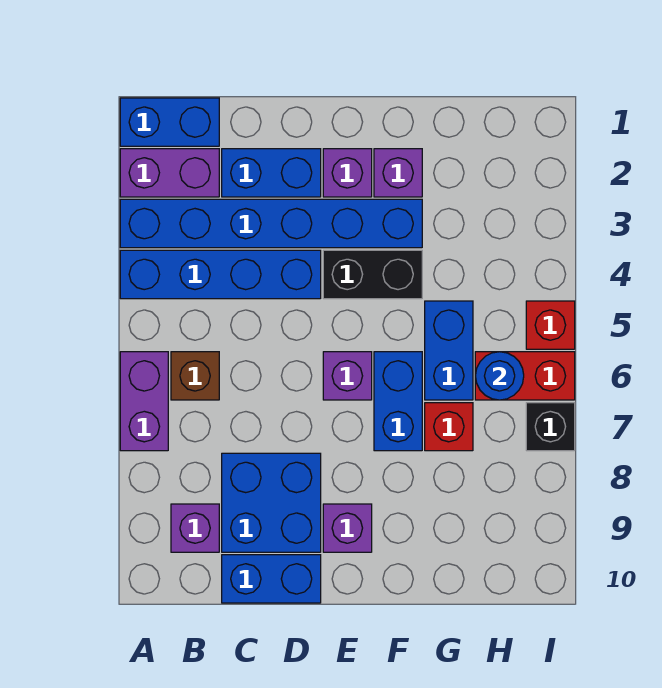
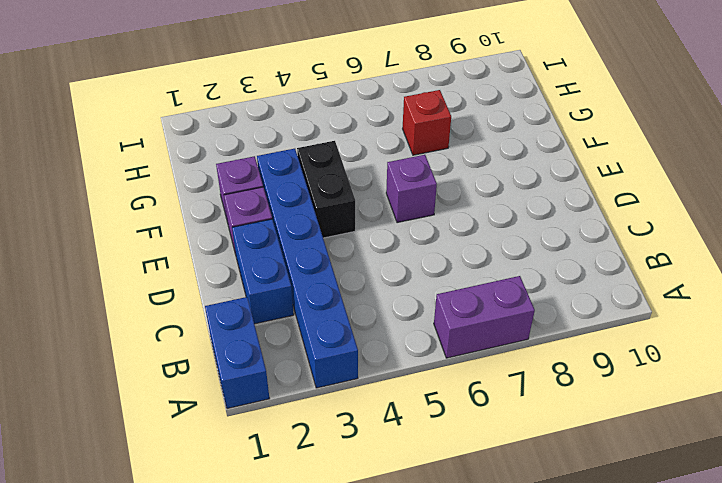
none -> purple brick A2:B2 level 1
none -> blue brick A4:D4 level 1
none -> brown brick B6 level 1

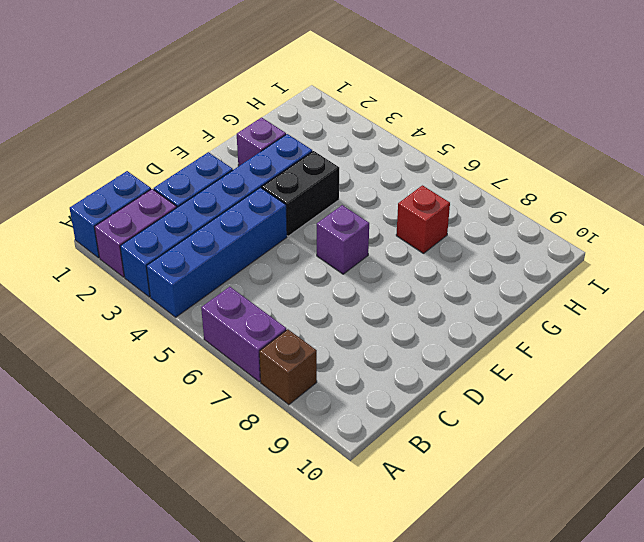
brown brick A8 level 1 -> brown brick B6 level 1
none -> purple brick B9 level 1
none -> blue brick C8:D9 level 1
none -> blue brick C10:D10 level 1

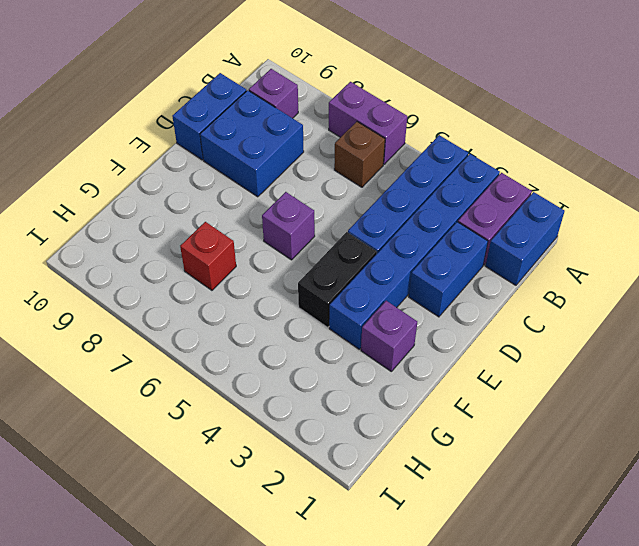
none -> purple brick E2 level 1
none -> purple brick E9 level 1
none -> blue brick F6:F7 level 1

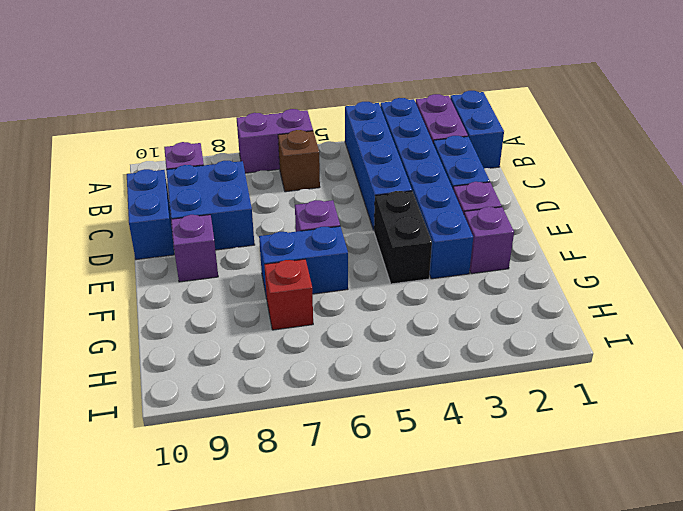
none -> blue brick G5:G6 level 1
none -> red brick H6:I6 level 1
none -> red brick I5 level 1

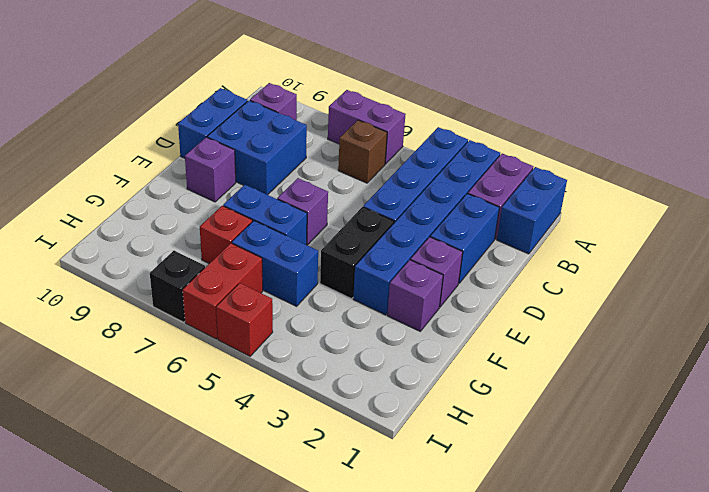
none -> blue round brick H6 level 2

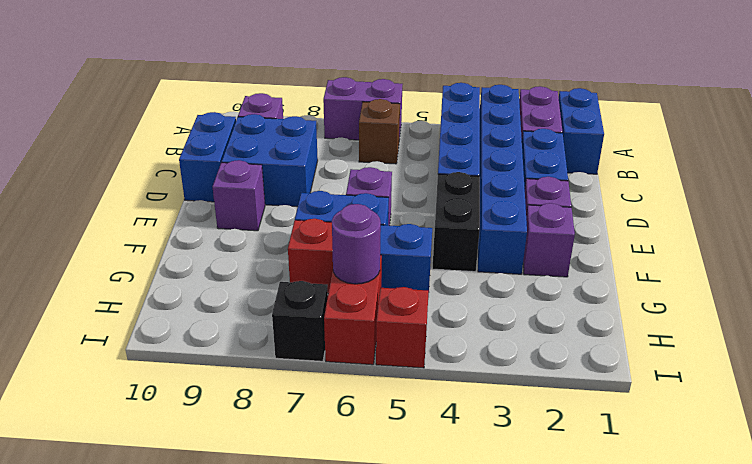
purple round brick H6 level 2 -> blue round brick H6 level 2

